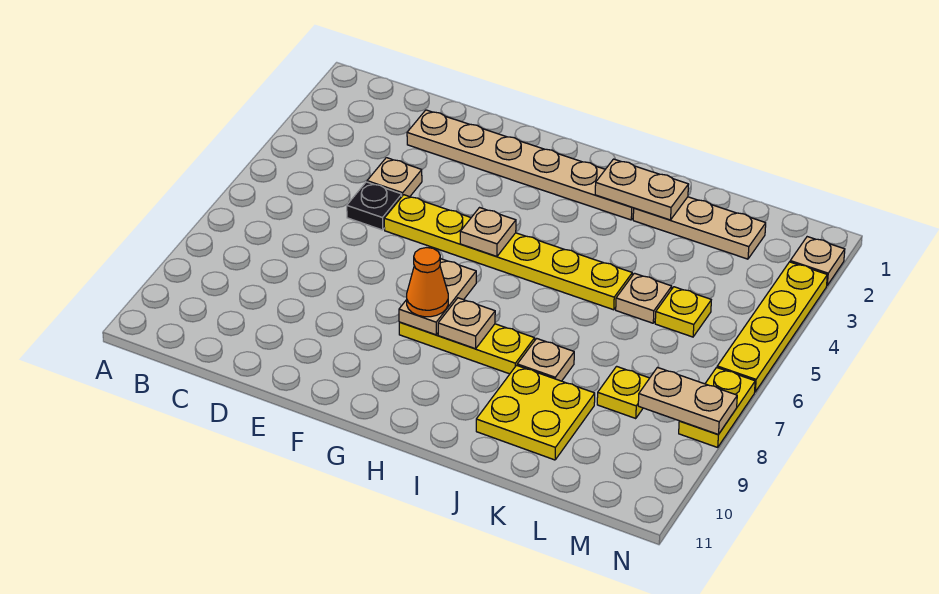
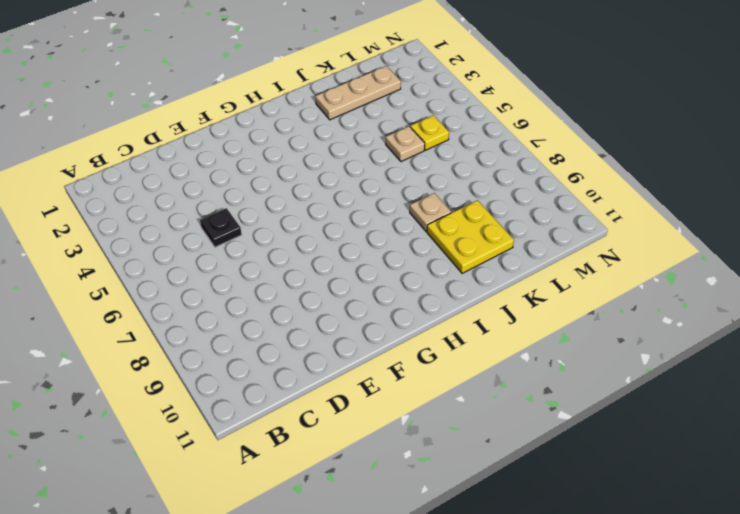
none -> tan plate D2:I2 level 1
none -> tan plate D4 level 1
none -> yellow plate E5:J5 level 1

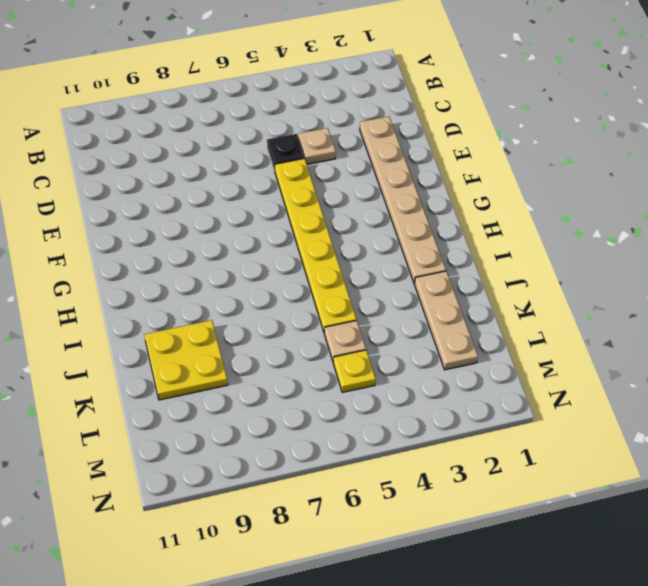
none -> yellow plate G8:I8 level 1
none -> tan plate J8 level 1
none -> yellow plate L8 level 1

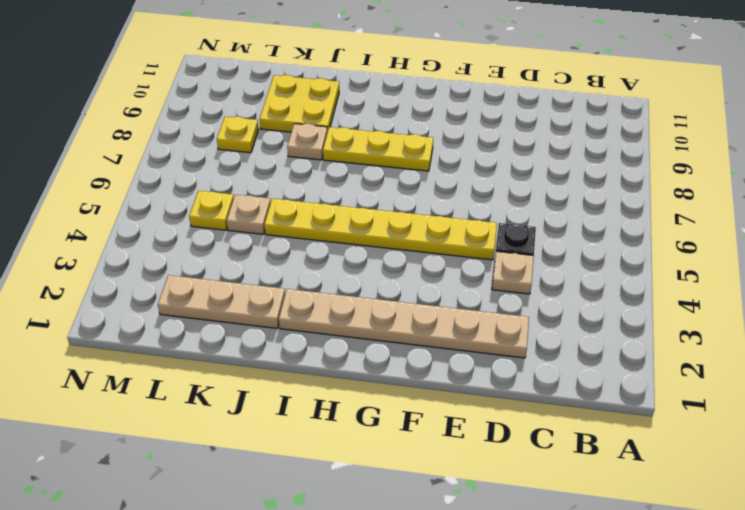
none -> tan plate N2 level 1
none -> yellow plate N3:N6 level 1
none -> yellow plate N7:N8 level 1

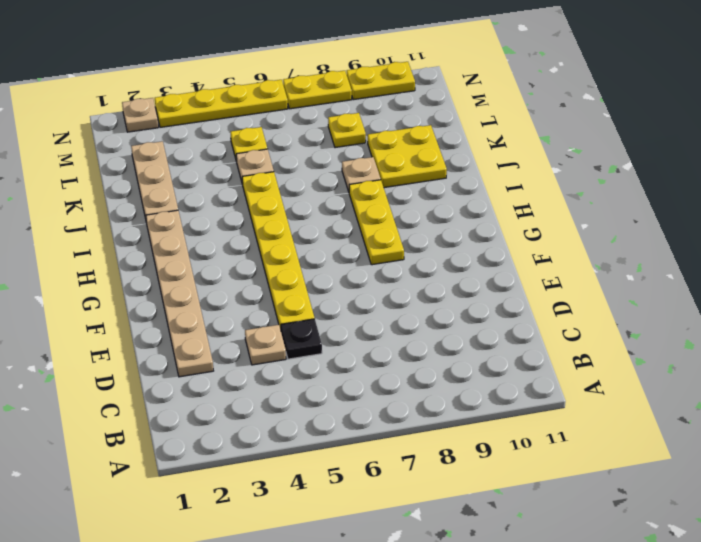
yellow plate N9:N10 level 1 -> none
none -> tan plate G5 level 2
none -> tan plate G7:G8 level 2
none -> tan plate H8 level 2

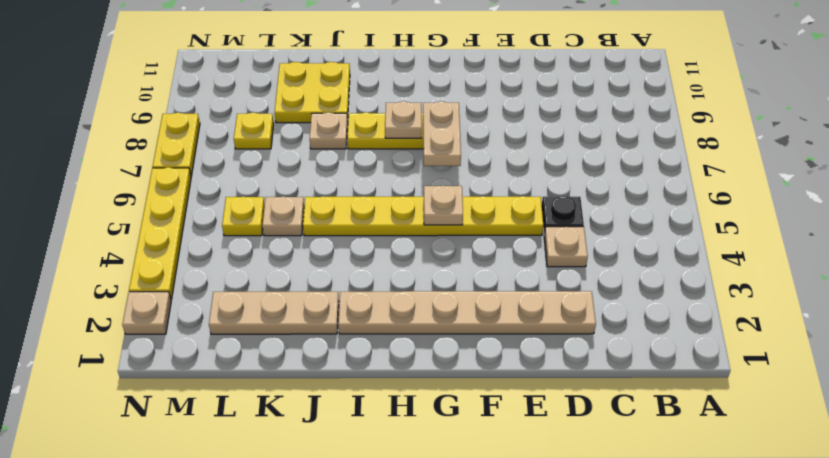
none -> tan plate I2:J2 level 2
none -> tan plate M8:N8 level 2
none -> orange cone G8 level 3

